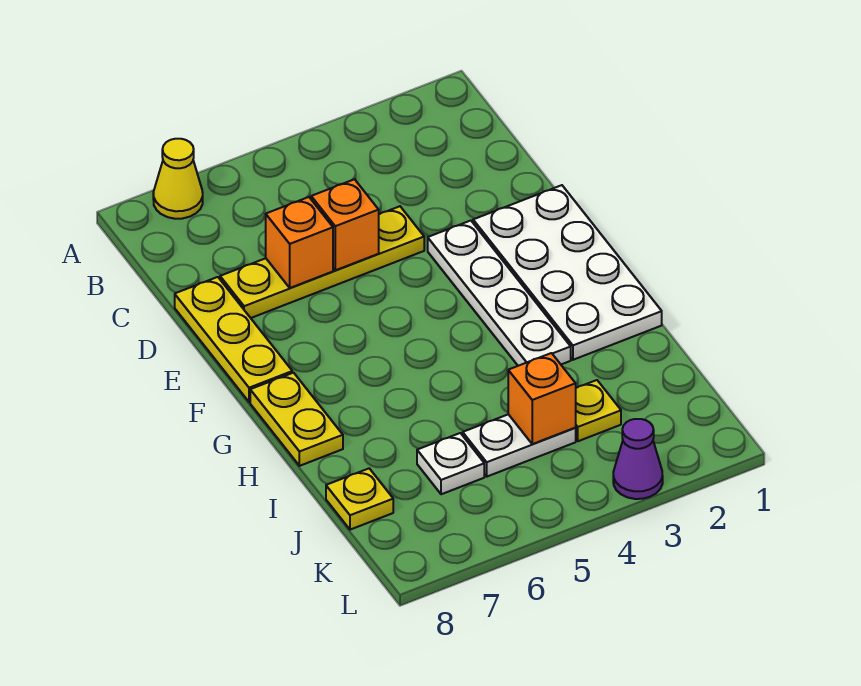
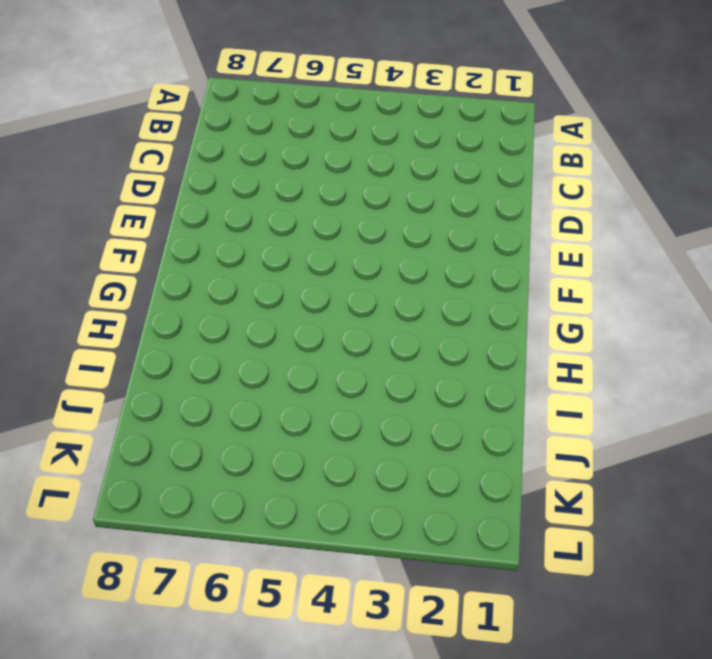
none -> yellow cone A7 level 1
none -> yellow plate D4:D7 level 1
none -> yellow plate D8:F8 level 1

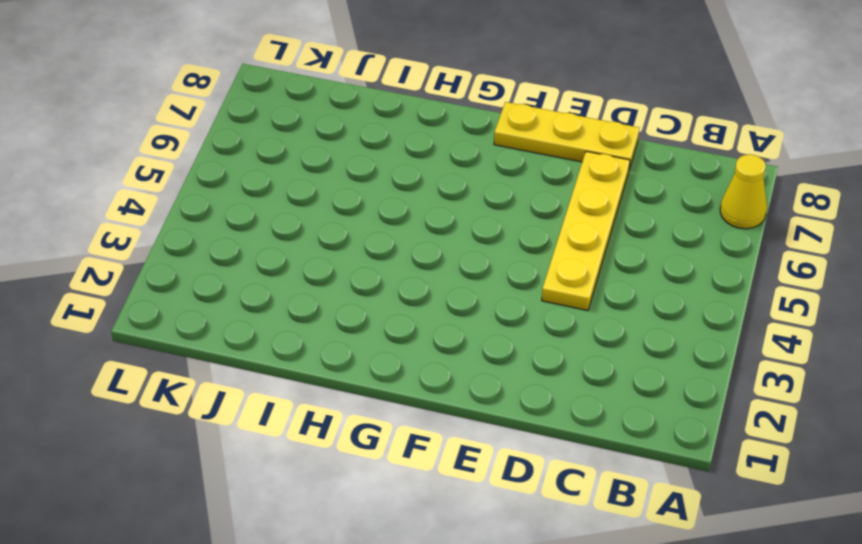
none -> white plate E1:H2 level 1
none -> white plate E3:H3 level 1
none -> yellow plate G8:H8 level 1

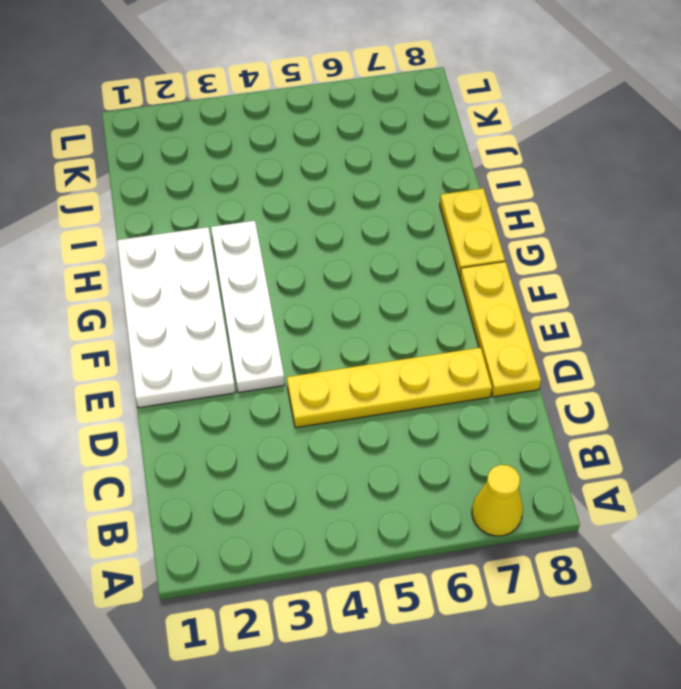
none -> yellow plate J3 level 1
none -> white plate J4:J5 level 1
none -> white plate J6 level 1

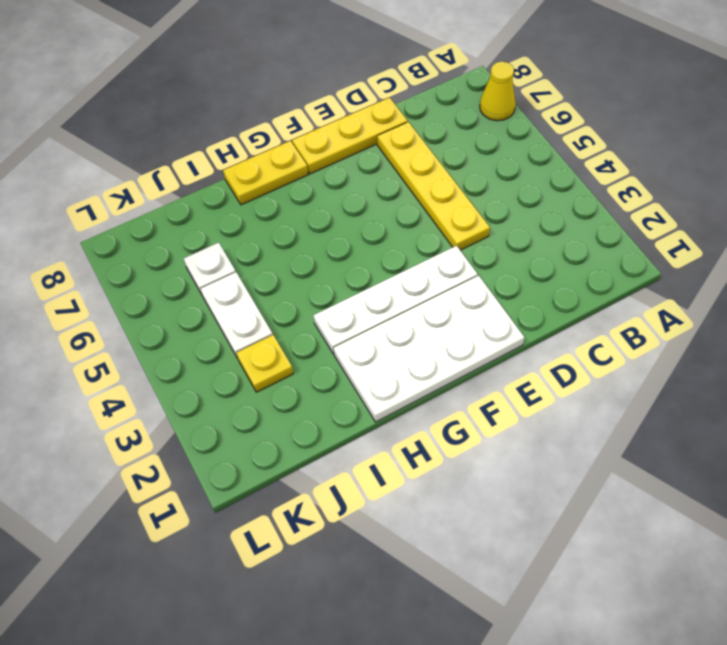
none -> yellow plate J8 level 1
none -> purple cone L3 level 1
none -> orange brick D5 level 2

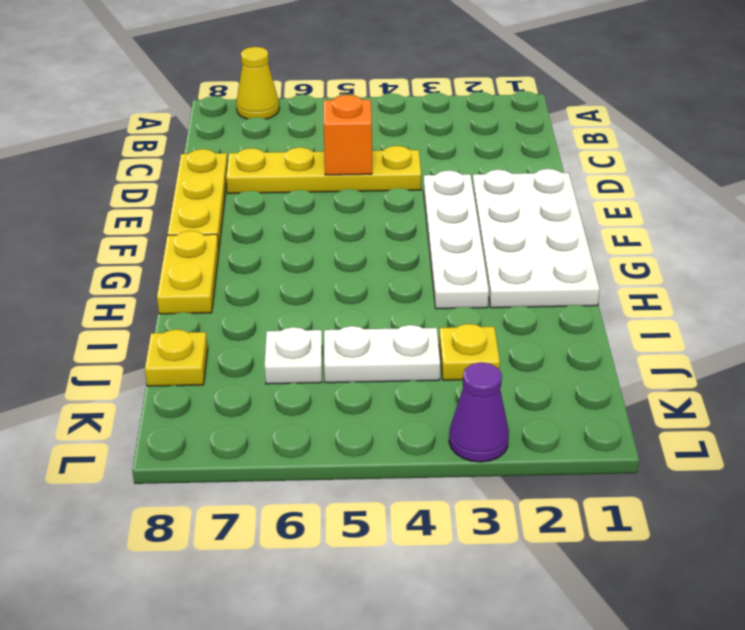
none -> orange brick D6 level 2
none -> orange brick J4 level 2

